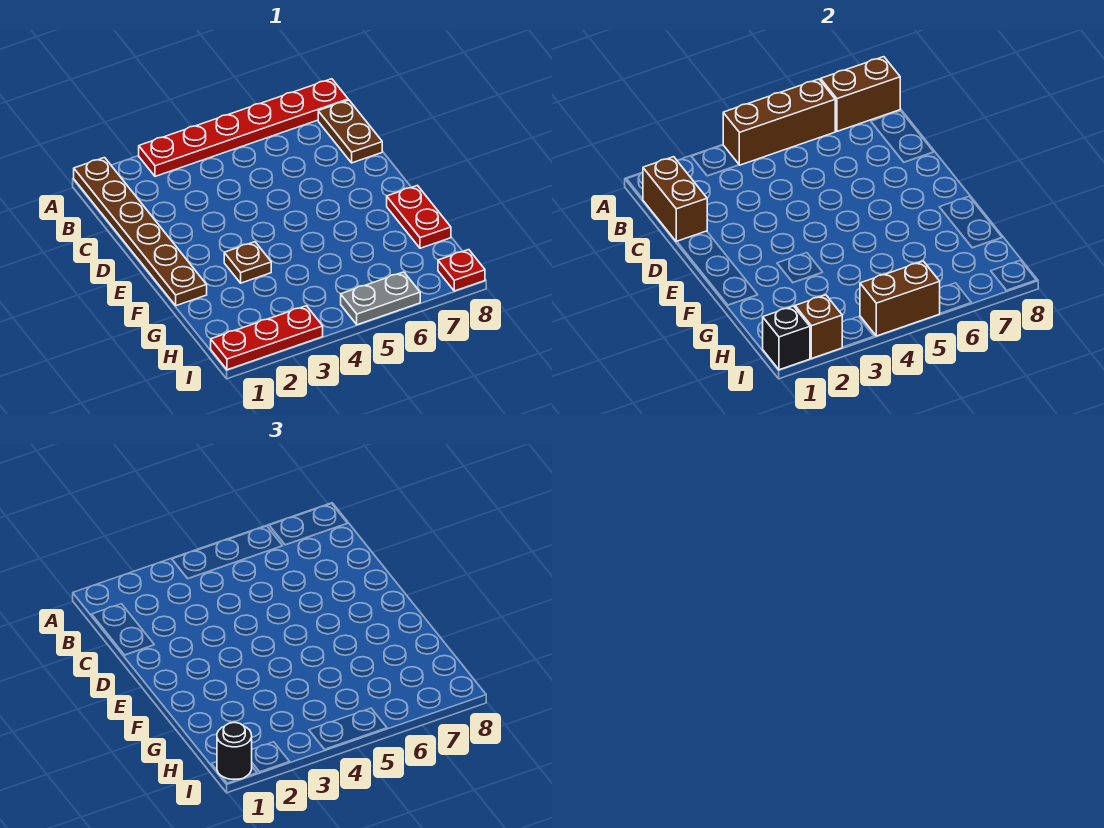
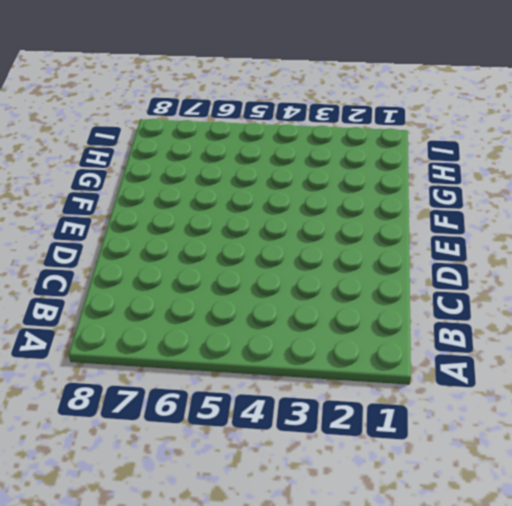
none -> brown plate A1:F1 level 1
none -> red plate A3:A8 level 1
none -> brown plate B8:C8 level 1

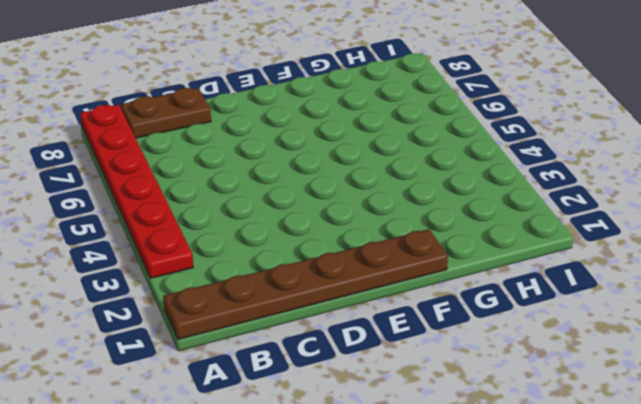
none -> brown plate F3 level 1
none -> red plate F8:G8 level 1
none -> red plate I1:I3 level 1

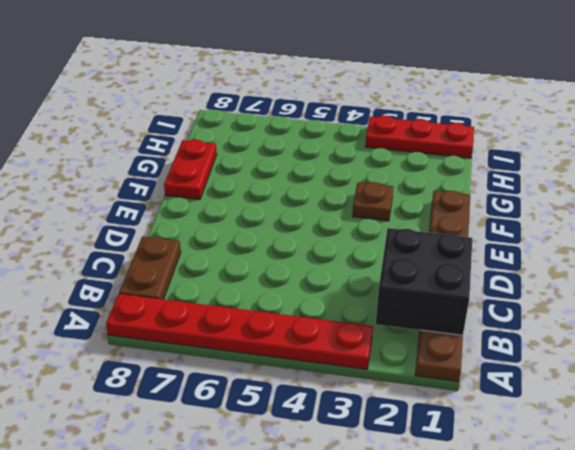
black brick B1:C2 level 2 -> brown brick B1:C1 level 2
none -> grey plate I5:I6 level 1
none -> red plate I8 level 1
none -> brown brick A4:A6 level 2

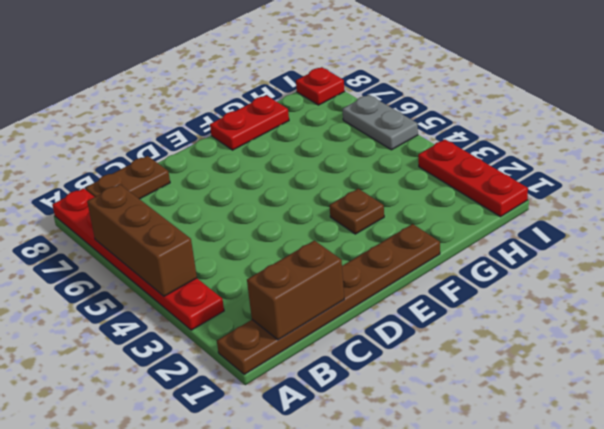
none -> brown brick A7:A8 level 2
none -> black brick I1 level 2
none -> brown brick I2 level 2

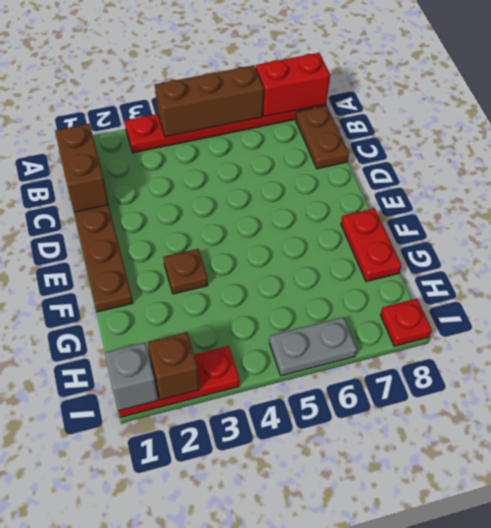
red brick A7:A8 level 2 -> brown brick A7:A8 level 2
grey brick I1 level 2 -> black brick I1 level 2
none -> brown brick I4:I5 level 2
none -> black round brick I1 level 3

